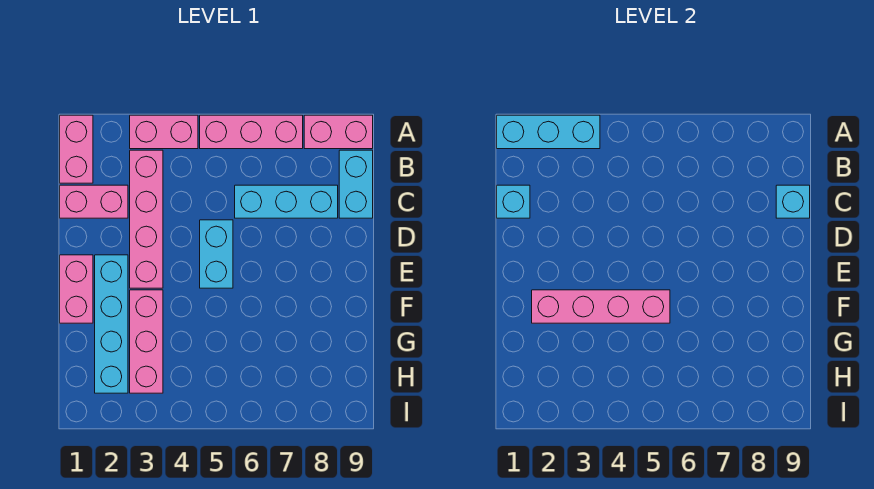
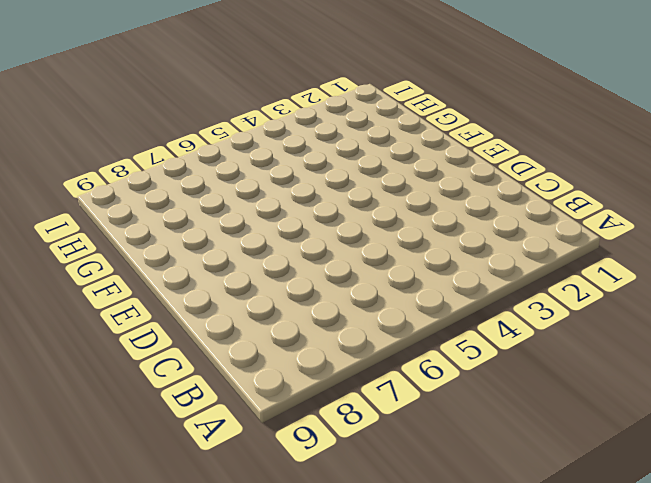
none -> pink brick A1:B1 level 1
none -> pink brick A3:A4 level 1
none -> pink brick A5:A7 level 1

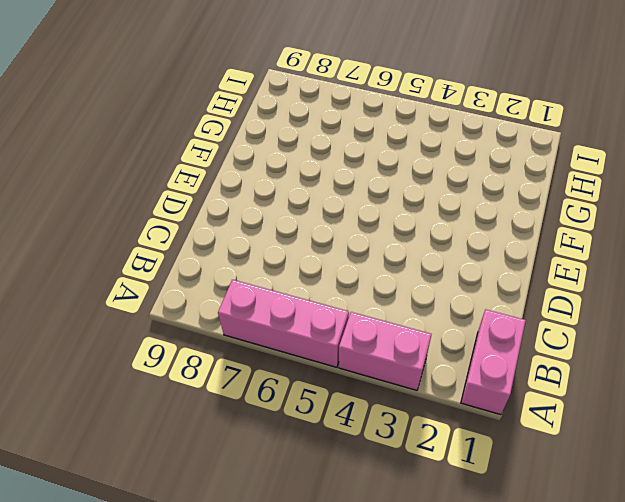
none -> pink brick A8:A9 level 1
none -> pink brick B3:E3 level 1
none -> cyan brick B9:C9 level 1

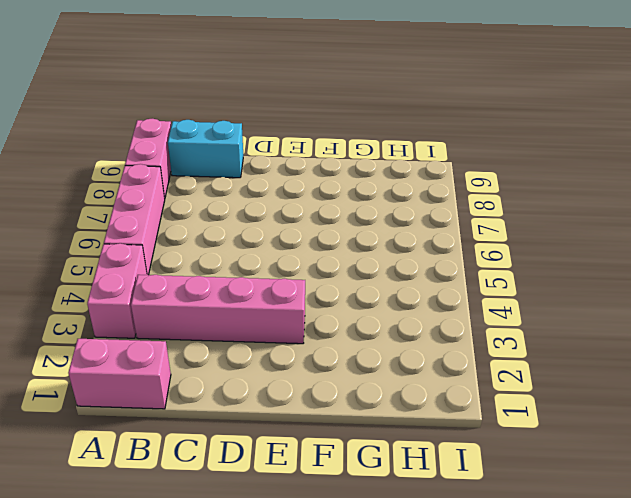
none -> pink brick C1:C2 level 1
none -> cyan brick C6:C8 level 1
none -> cyan brick D5:E5 level 1

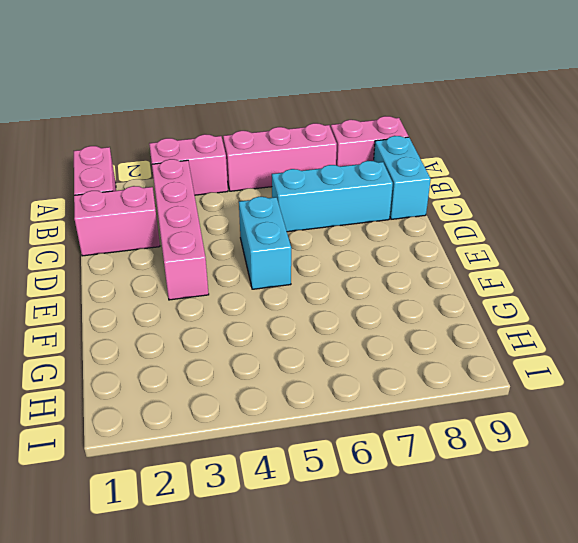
none -> pink brick E1:F1 level 1
none -> cyan brick E2:H2 level 1
none -> pink brick F3:H3 level 1

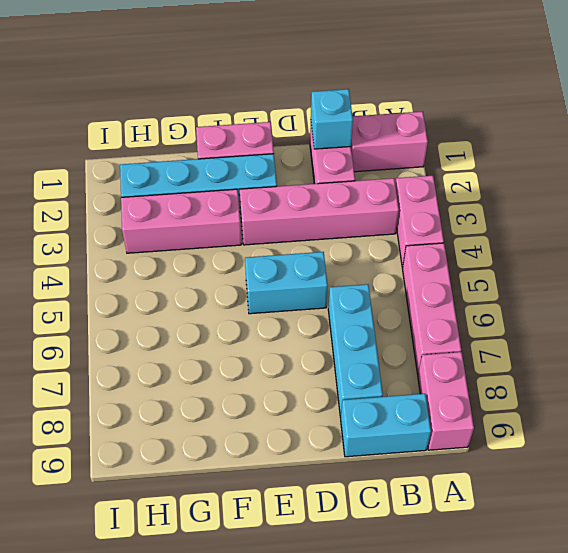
none -> cyan brick A1:A3 level 2
none -> cyan brick C9 level 2
none -> pink brick F2:F5 level 2

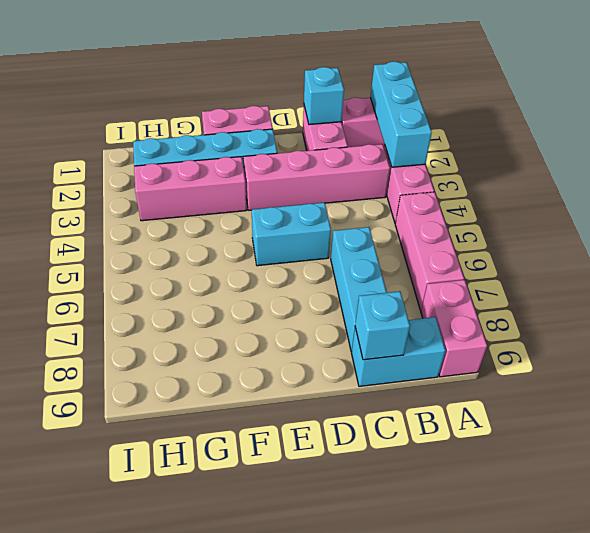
none -> pink brick F2:F5 level 2

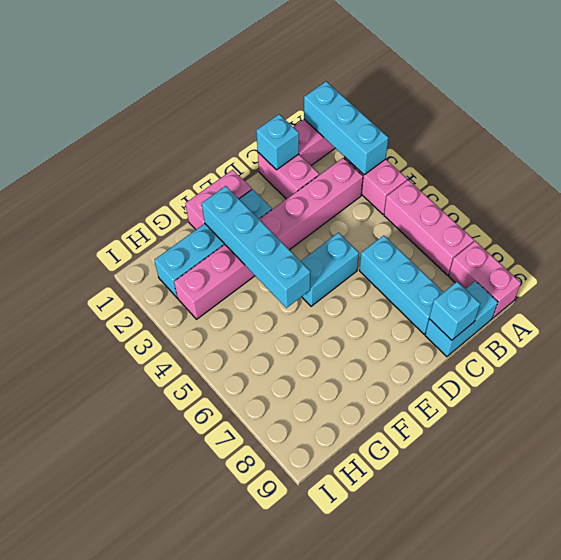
cyan brick F2:F5 level 2 -> pink brick F2:F5 level 2

